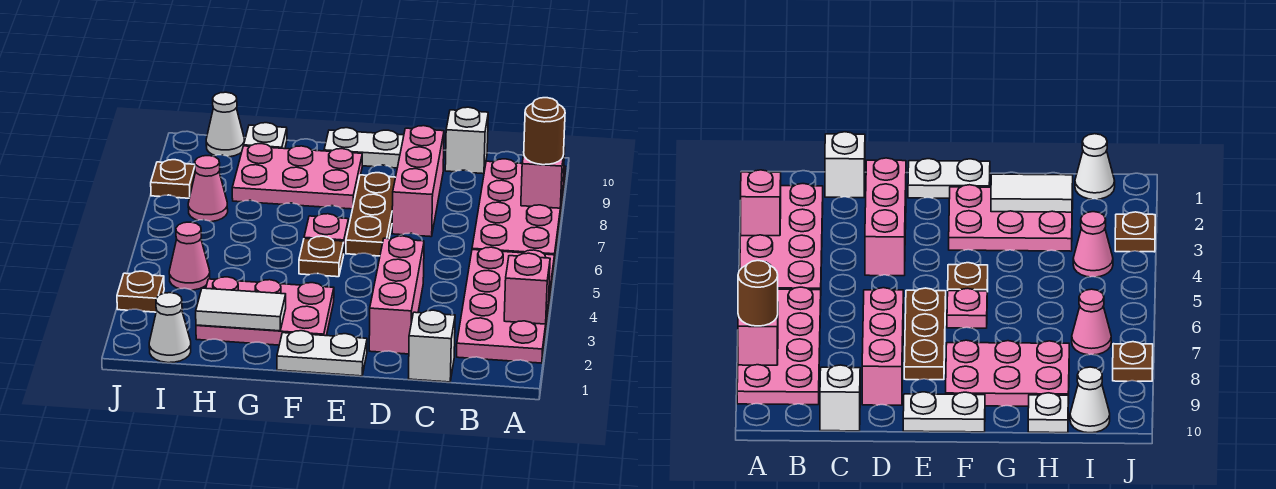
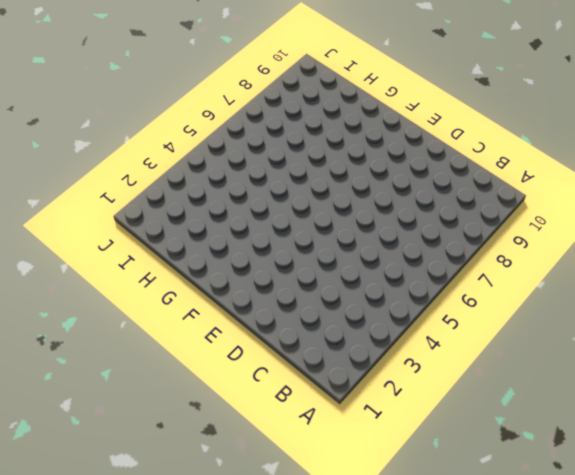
none -> pink plate A2:B5 level 1
none -> pink plate A6:B9 level 1
none -> white brick C1 level 1

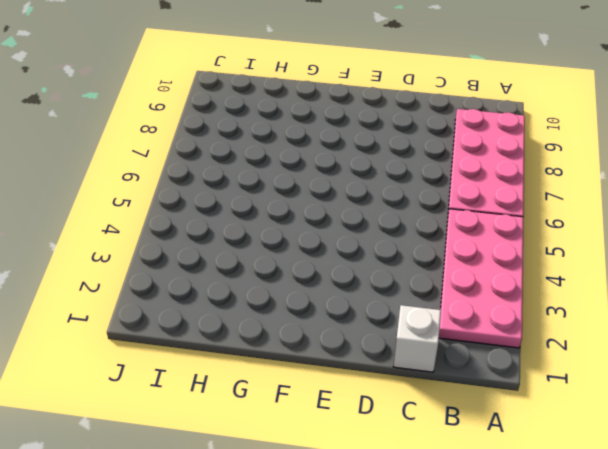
none -> white brick C10 level 1
none -> pink brick D2:D4 level 1
none -> pink brick D7:D9 level 1

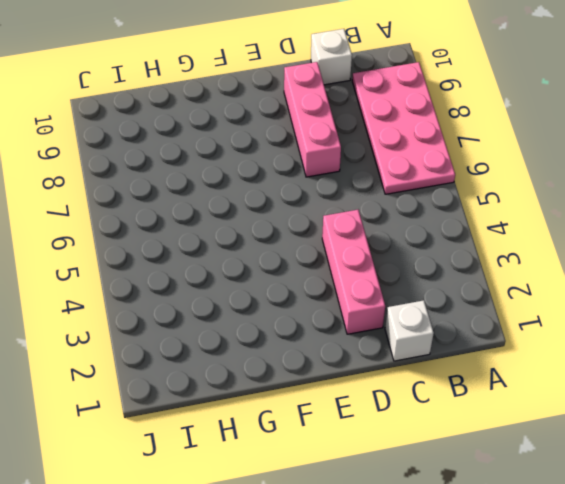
none -> pink plate A2:B5 level 1
none -> white plate E1:F1 level 1
none -> brown plate E6:E8 level 1

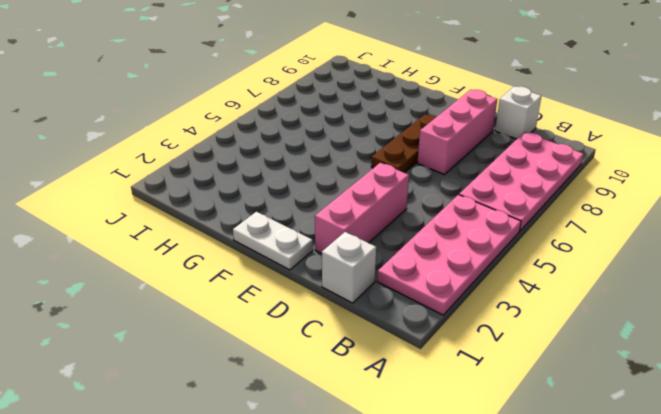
none -> white plate E10:F10 level 1
none -> pink plate F2:H3 level 1
none -> brown plate F5 level 1

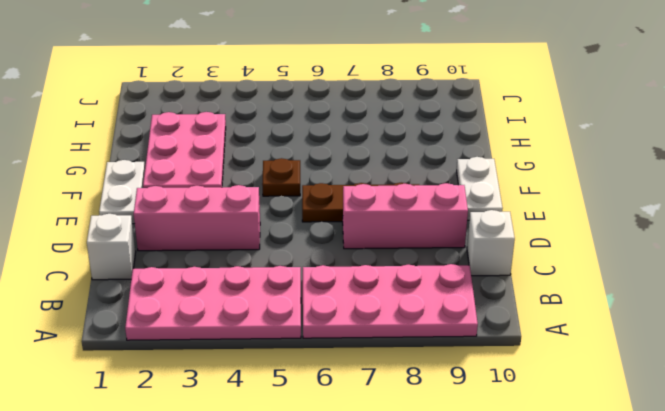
none -> pink plate F6 level 1
none -> pink plate F8:H9 level 1
none -> white plate H10 level 1

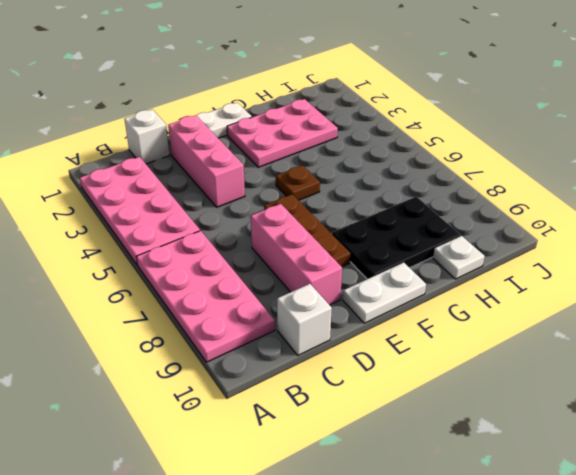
black plate F8:H9 level 1 -> pink plate F8:H9 level 1
none -> pink plate F6 level 1
none -> white cone I1 level 1
none -> pink cone I4 level 1

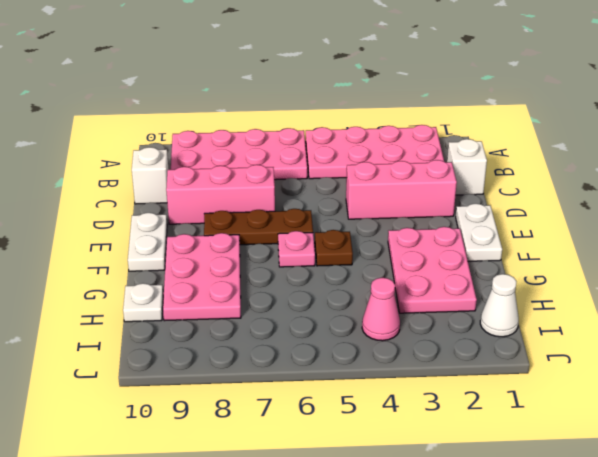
none -> pink cone I7 level 1
none -> white cone I10 level 1
none -> brown plate J3 level 1

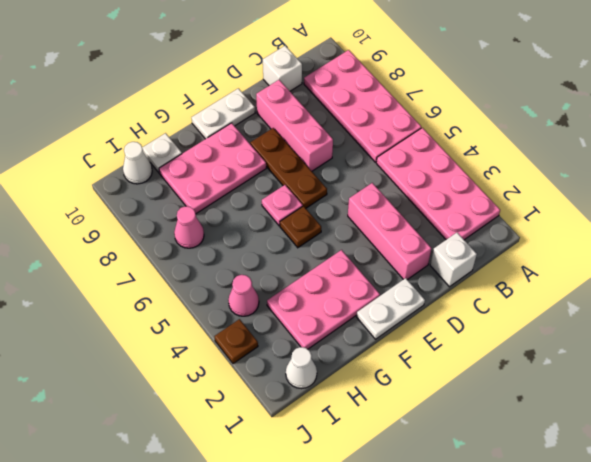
none -> brown plate J8 level 1
none -> pink brick A3 level 2
none -> pink brick A8 level 2

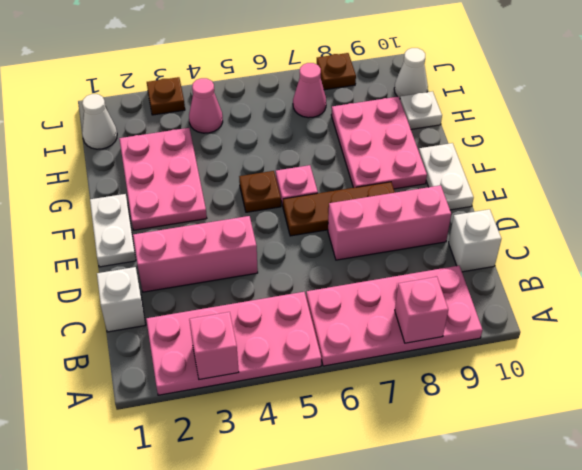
none -> white tile G2:H2 level 2
none -> brown round brick A8 level 3

